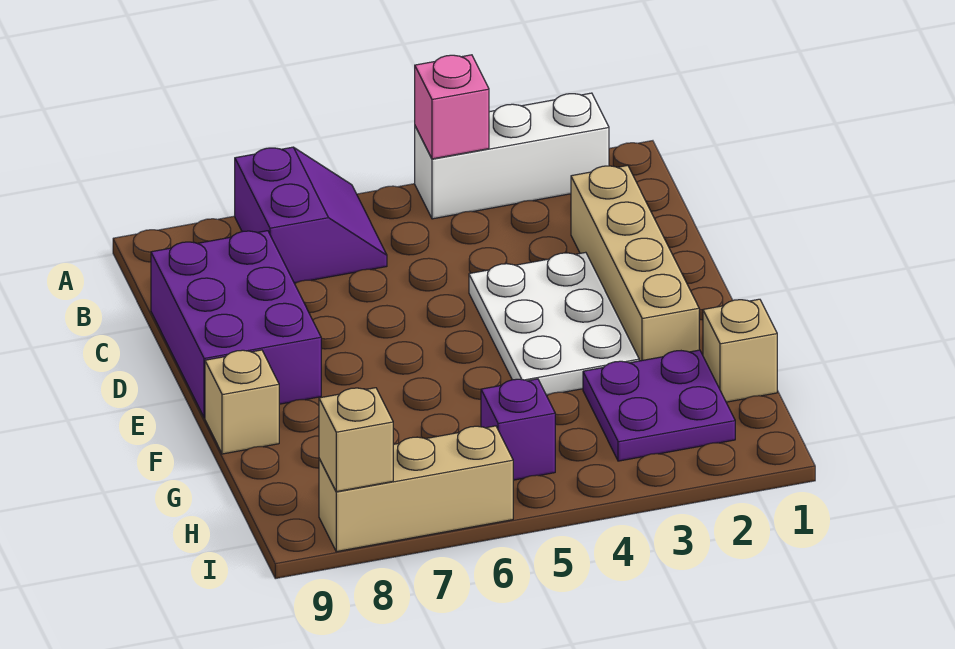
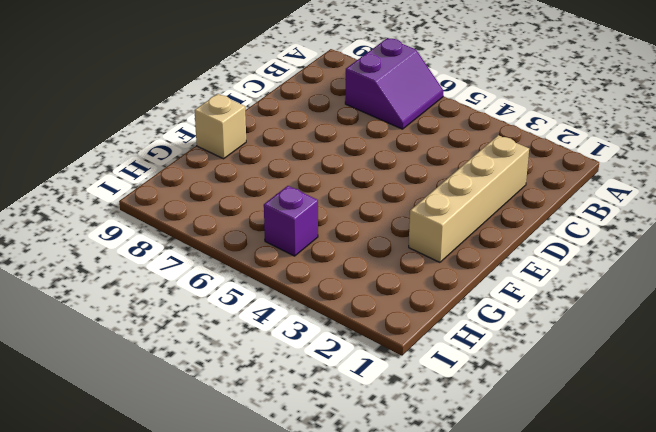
none -> white brick A2:A4 level 1
none -> purple brick C8:E9 level 1
none -> white plate D3:F4 level 1

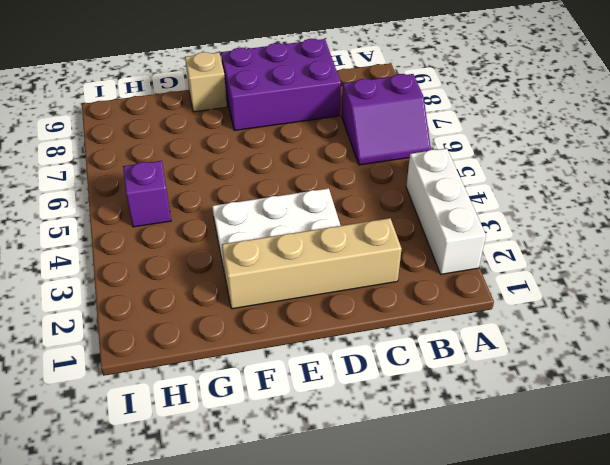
none -> tan brick G1 level 1
none -> purple plate G2:H3 level 1
none -> tan brick I6:I8 level 1

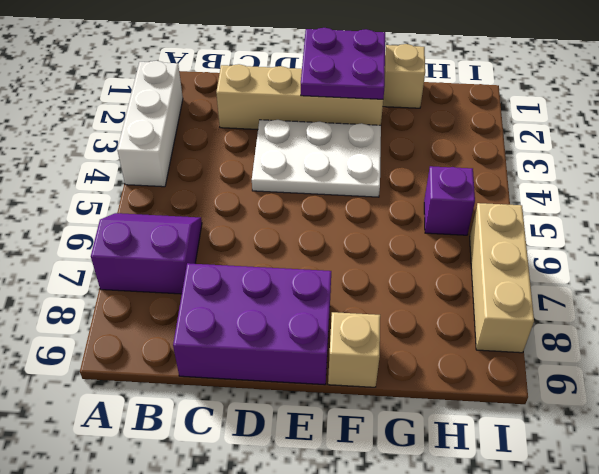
purple plate E1:F2 level 2 -> purple plate G2:H3 level 1
none -> pink brick A4 level 2
none -> tan brick I8 level 2

